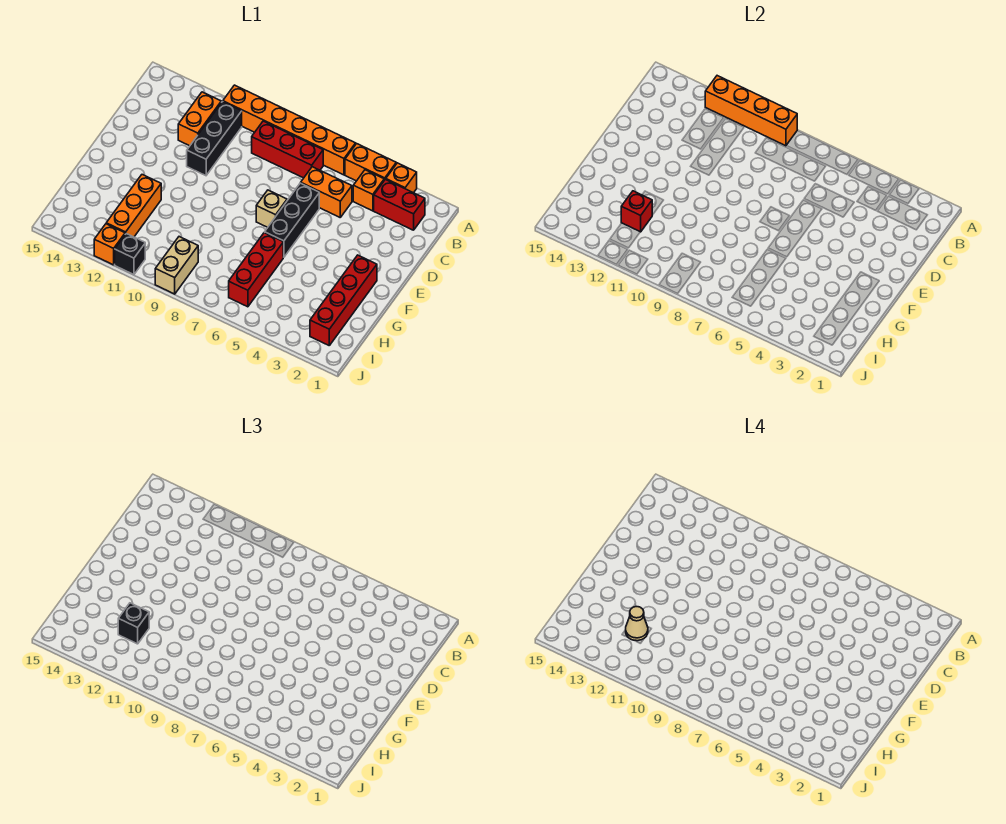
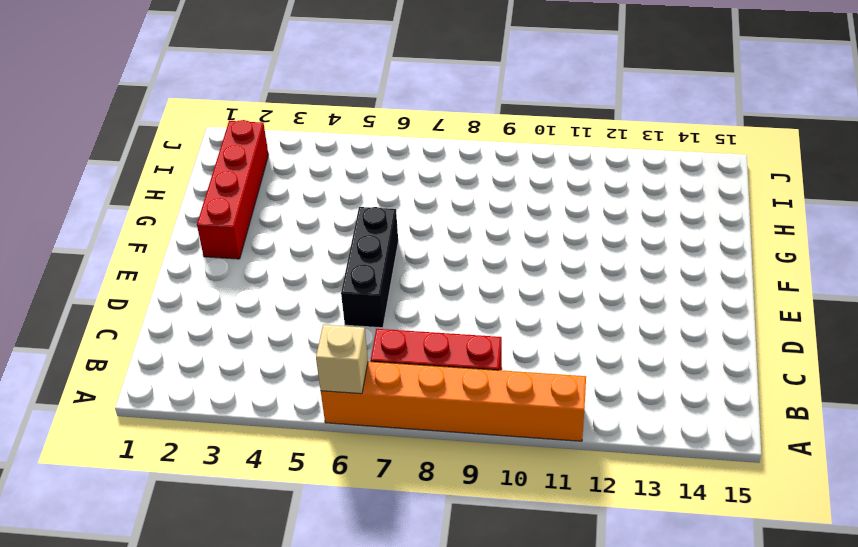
tan brick A6 level 2 -> tan brick E7 level 1
none -> orange brick A3 level 1
none -> orange brick A4:A5 level 1
none -> red brick B2:B3 level 1

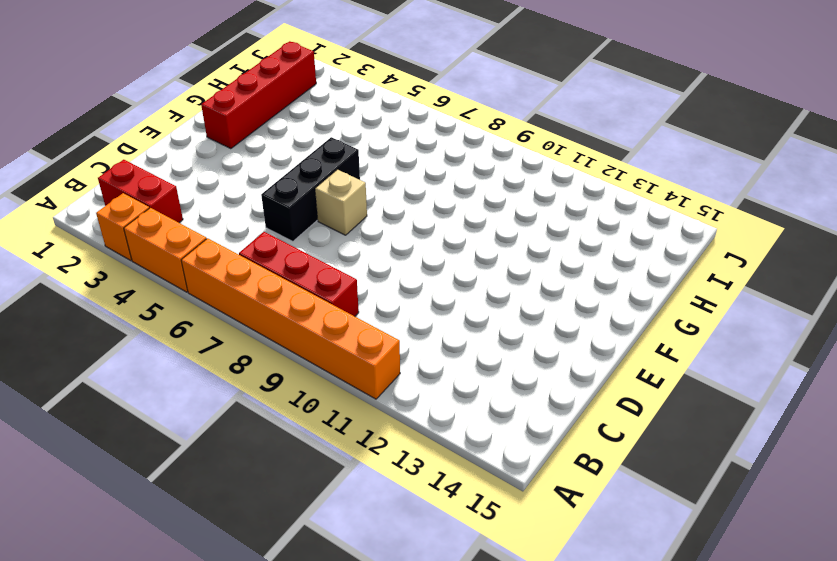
none -> orange brick B4 level 1
none -> black brick B11:D11 level 1
none -> orange brick B12:C12 level 1

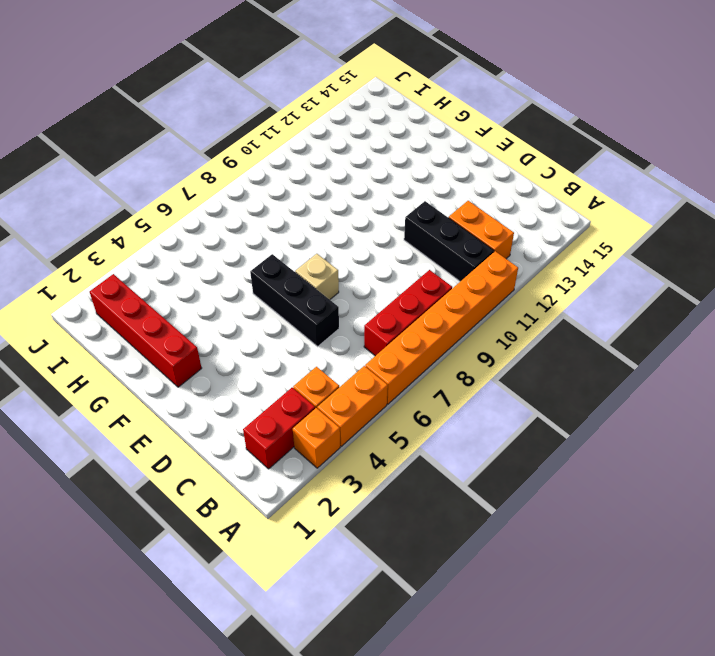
none -> orange brick C5:C6 level 1
none -> red brick G6:I6 level 1
none -> orange brick G12:I12 level 1

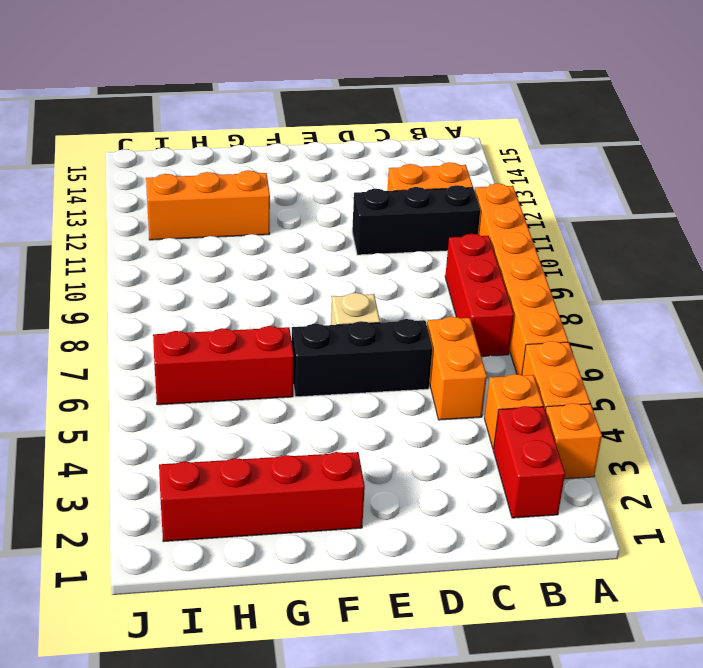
none -> tan brick I9:J9 level 1
none -> black brick J11 level 1
none -> orange brick J12 level 1

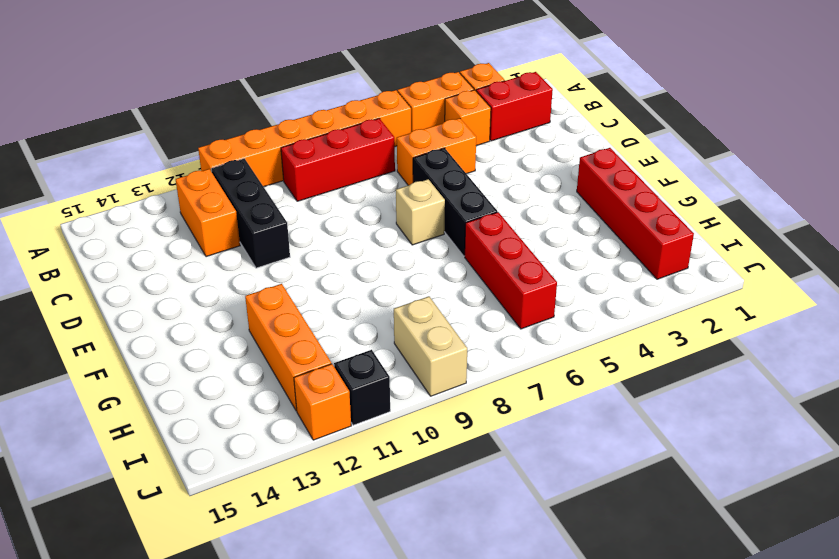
none -> orange brick A9:A12 level 2
none -> red brick H12 level 2
none -> black brick H12 level 3

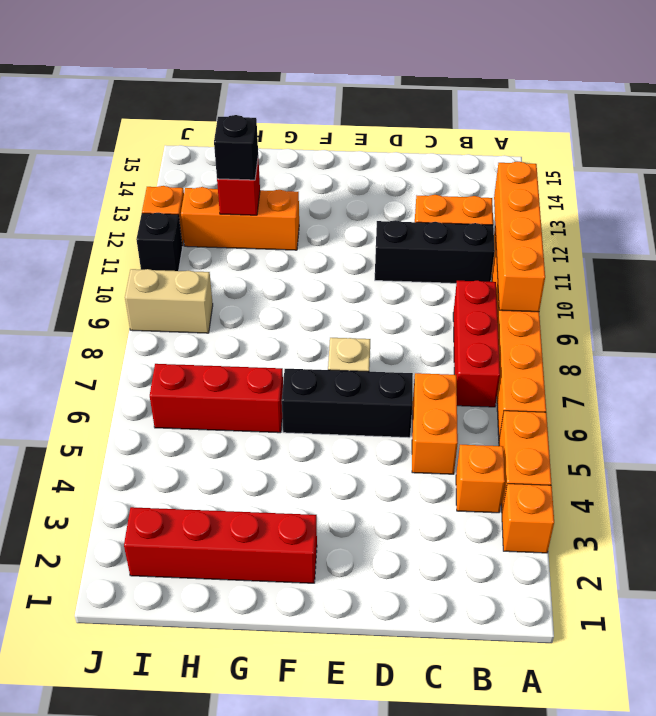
none -> red brick B2:B3 level 1
none -> tan cone H12 level 4

